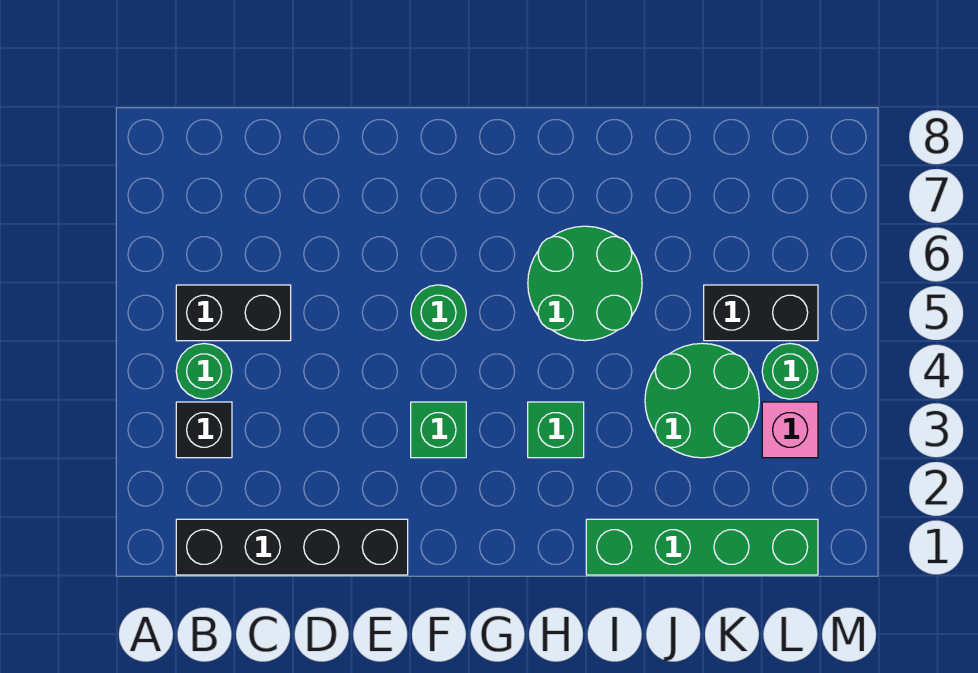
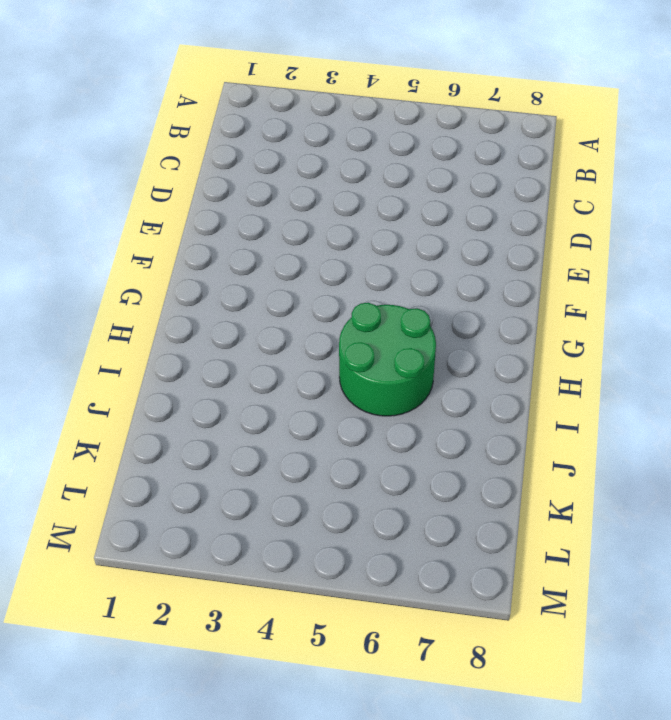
none -> black brick B1:E1 level 1
none -> black brick B3 level 1
none -> green round brick B4 level 1

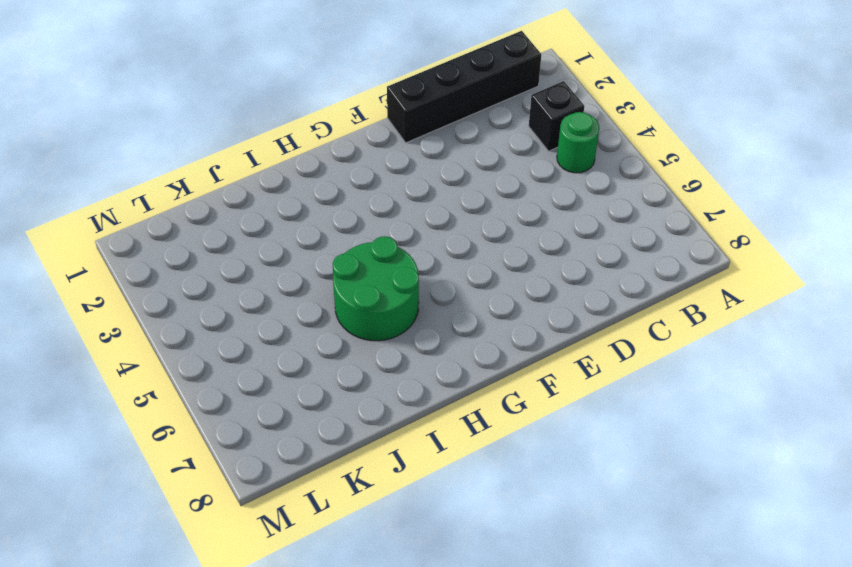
none -> black brick B5:C5 level 1
none -> green brick F3 level 1
none -> green round brick F5 level 1

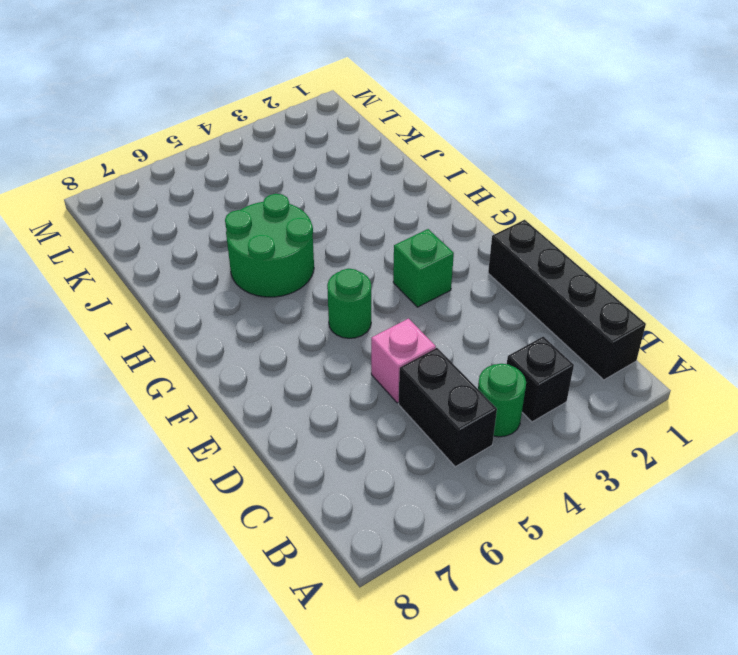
pink brick D5 level 1 -> pink brick L3 level 1
none -> green brick H3 level 1
none -> green brick I1:L1 level 1
none -> green round brick J3:K4 level 1

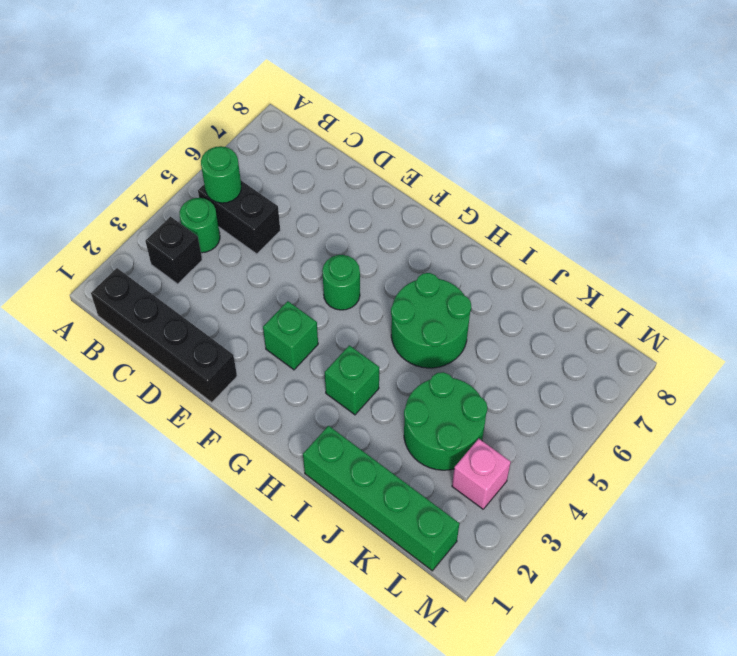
green round brick B5 level 2 -> green round brick L4 level 1
none -> black brick K5:L5 level 1

